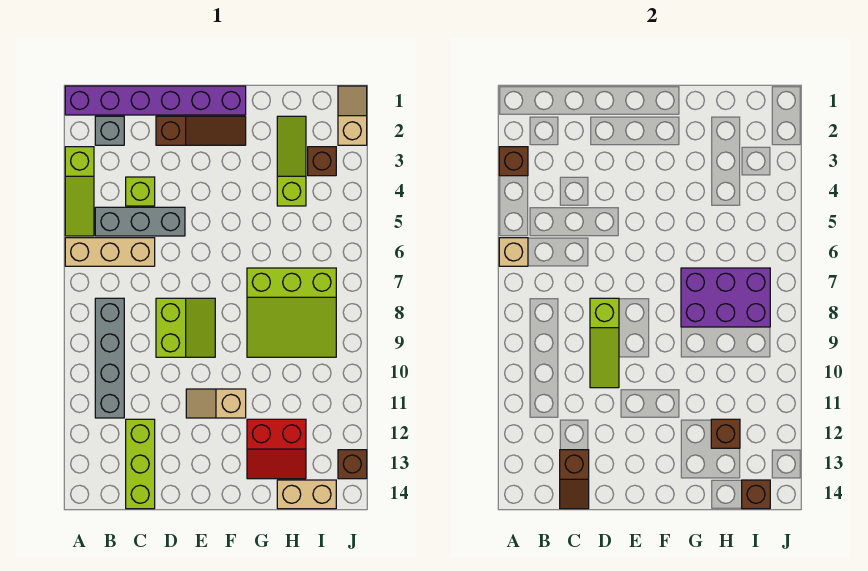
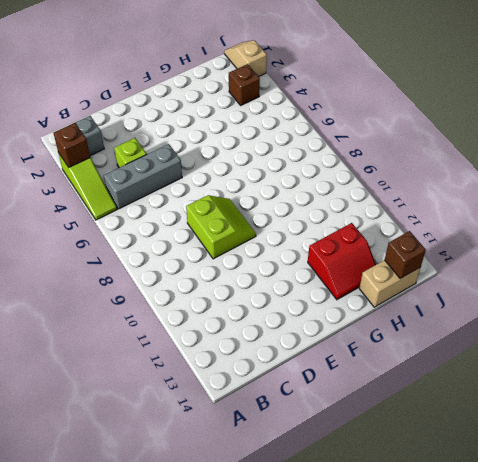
none -> purple brick A1:F1 level 1
none -> tan brick A6:C6 level 1
none -> grey brick B8:B11 level 1

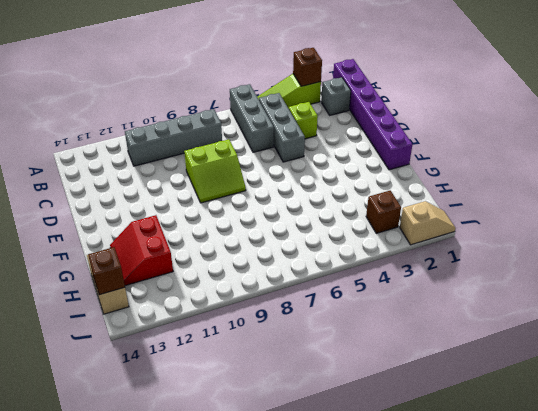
grey brick A6:C6 level 1 -> tan brick A6:C6 level 1
none -> lime brick C12:C14 level 1
none -> brown slope D2:F2 level 1 top D
none -> tan slope E11:F11 level 1 top F

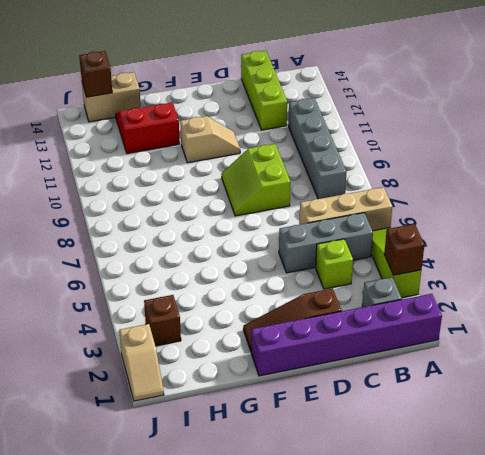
none -> lime slope G7:I9 level 1 top 7
none -> lime slope H2:H4 level 1 top 4
none -> brown brick J13 level 1

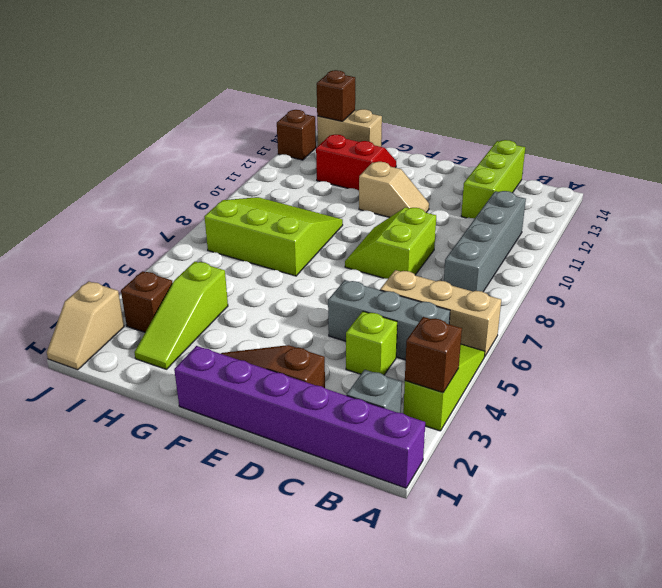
none -> tan brick A6 level 2
none -> brown slope C13:C14 level 2 top 13
none -> lime slope D8:D10 level 2 top 8

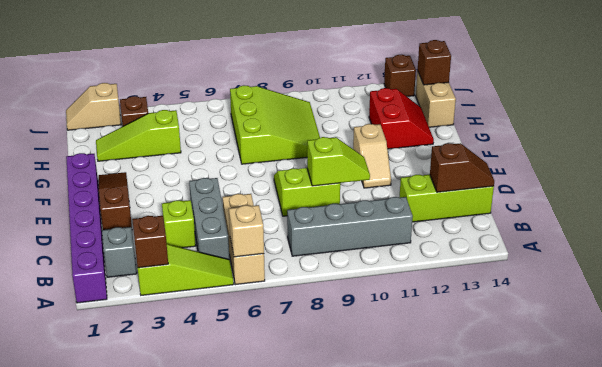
lime slope D9:D10 level 2 top 9 -> lime slope D8:D10 level 2 top 8
none -> purple brick G7:I8 level 2
none -> brown brick H12 level 2

